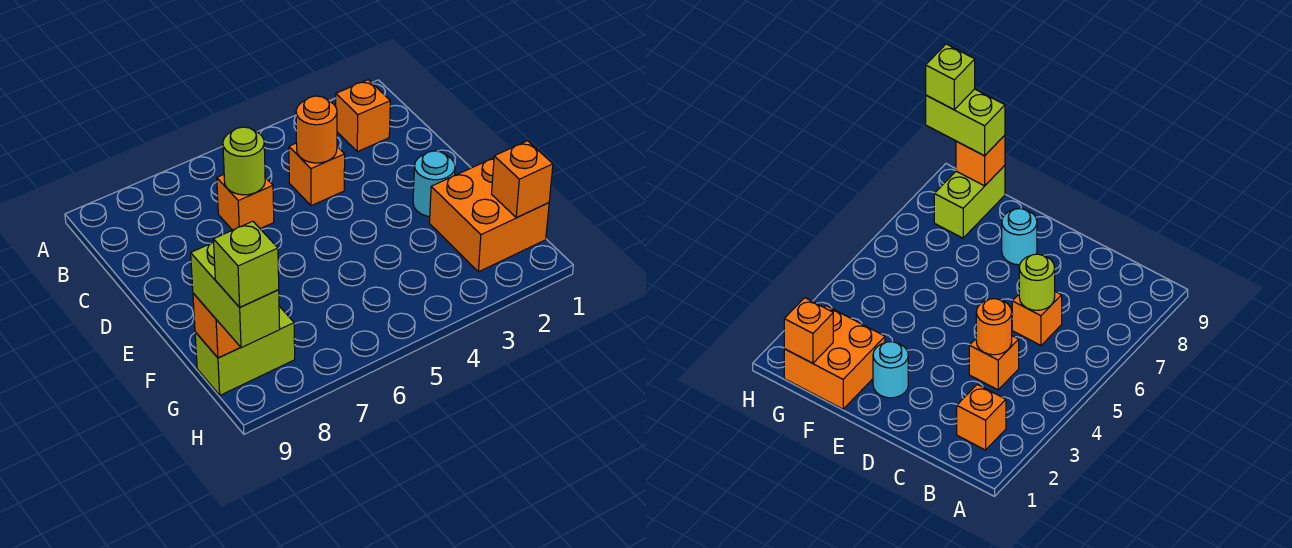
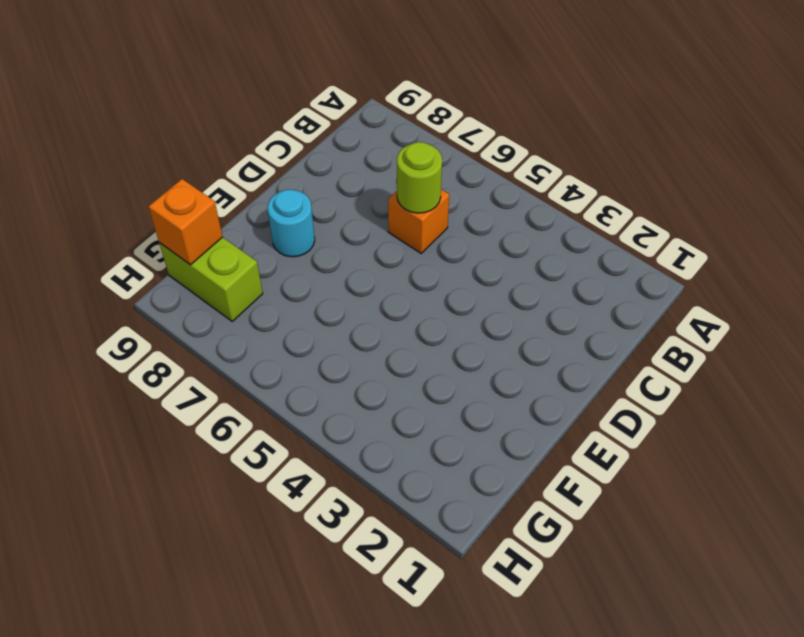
none -> orange brick B2 level 1
none -> orange brick C4 level 1
none -> cyan round brick E2 level 1

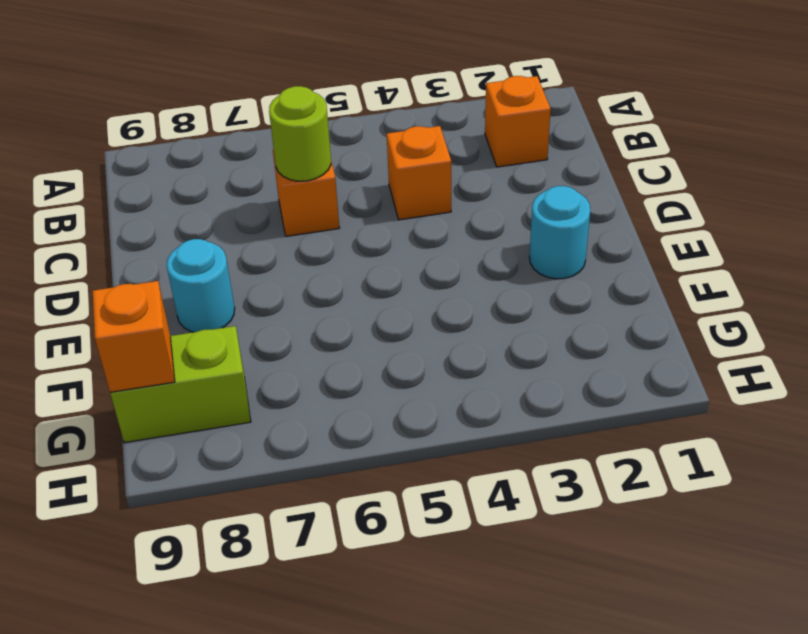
none -> orange brick F1:G2 level 1
none -> orange round brick C4 level 2
none -> orange brick G1 level 2

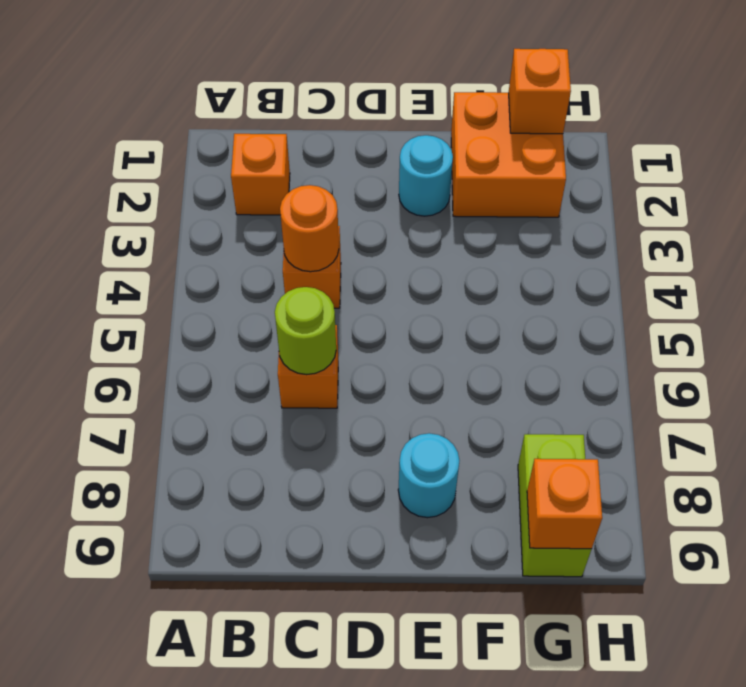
none -> lime brick G9:H9 level 3
none -> lime brick H9 level 4

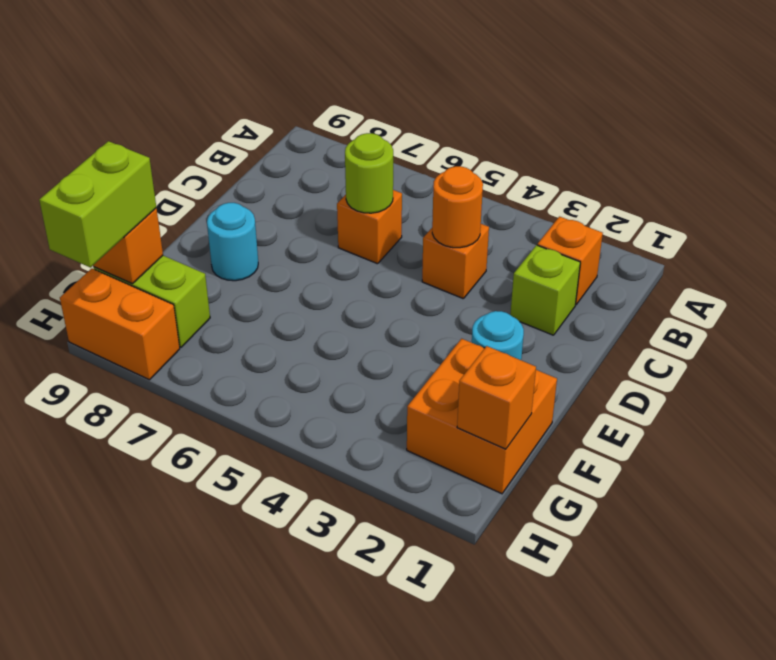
lime brick C2 level 1 -> lime brick H9 level 4
orange brick H8:H9 level 1 -> none

